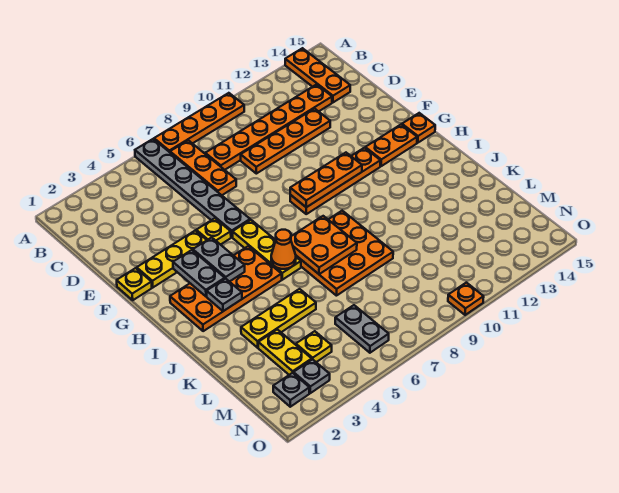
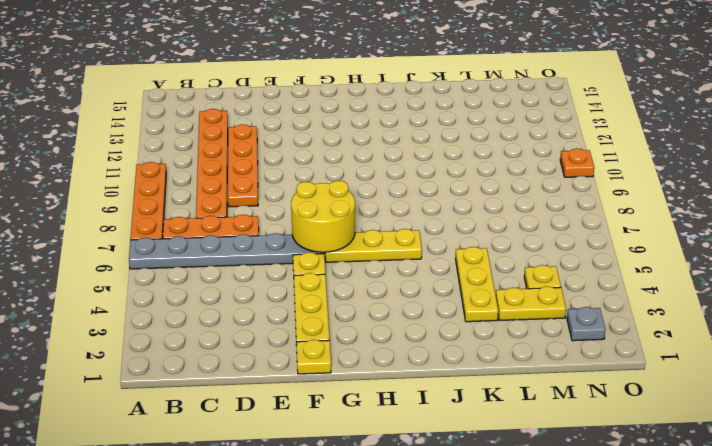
yellow round brick F6:G7 level 2 -> none
none -> orange plate A14:C14 level 1
none -> orange plate G9:G12 level 1
none -> orange plate G13:G14 level 1

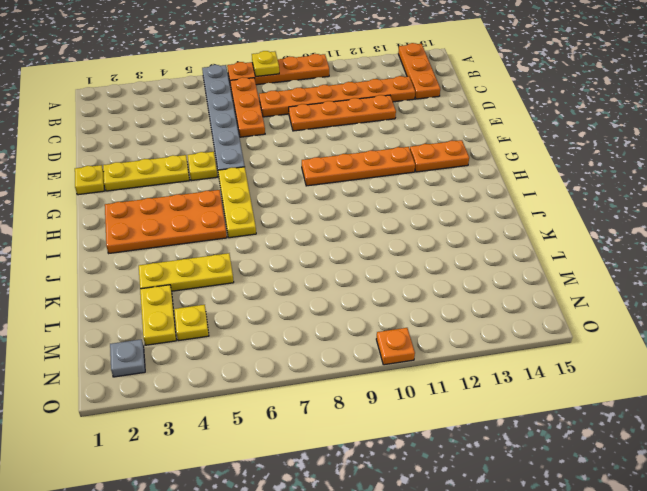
yellow plate A8 level 2 -> none
none -> orange plate G15 level 1
none -> orange plate I7:K9 level 1
none -> grey plate M6:N6 level 1

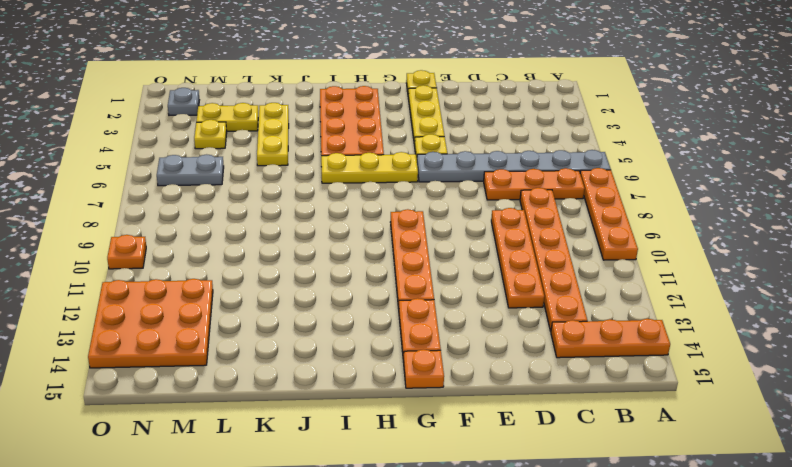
orange plate M12:O14 level 1 -> orange plate I7:K9 level 1
none -> grey plate N3 level 1
none -> grey plate G3:H3 level 2
none -> grey plate G4:H4 level 2

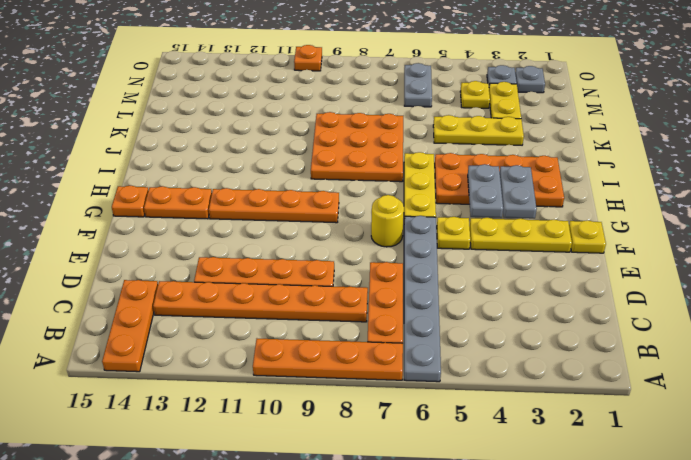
yellow round brick F7 level 1 -> none
none -> orange plate G9:G11 level 2
none -> grey plate I3 level 2
none -> orange cone I6 level 2

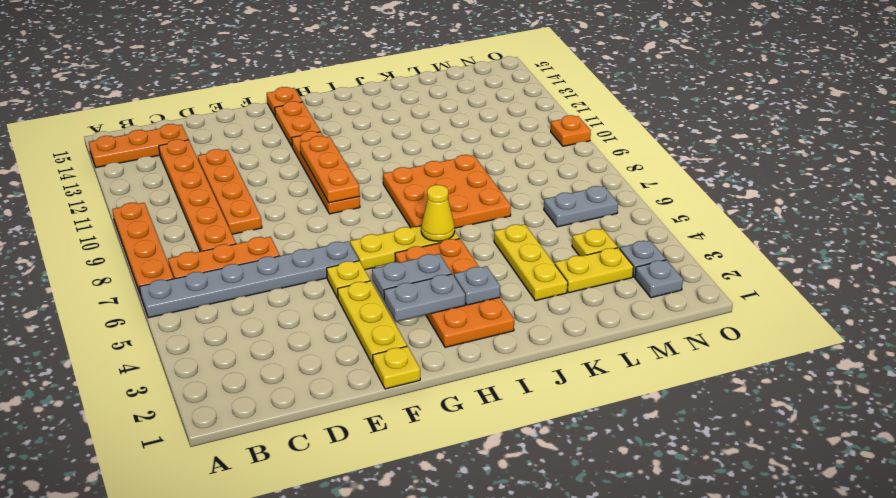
yellow cone I6 level 2 -> orange cone I6 level 2
none -> orange plate I7:J8 level 2

